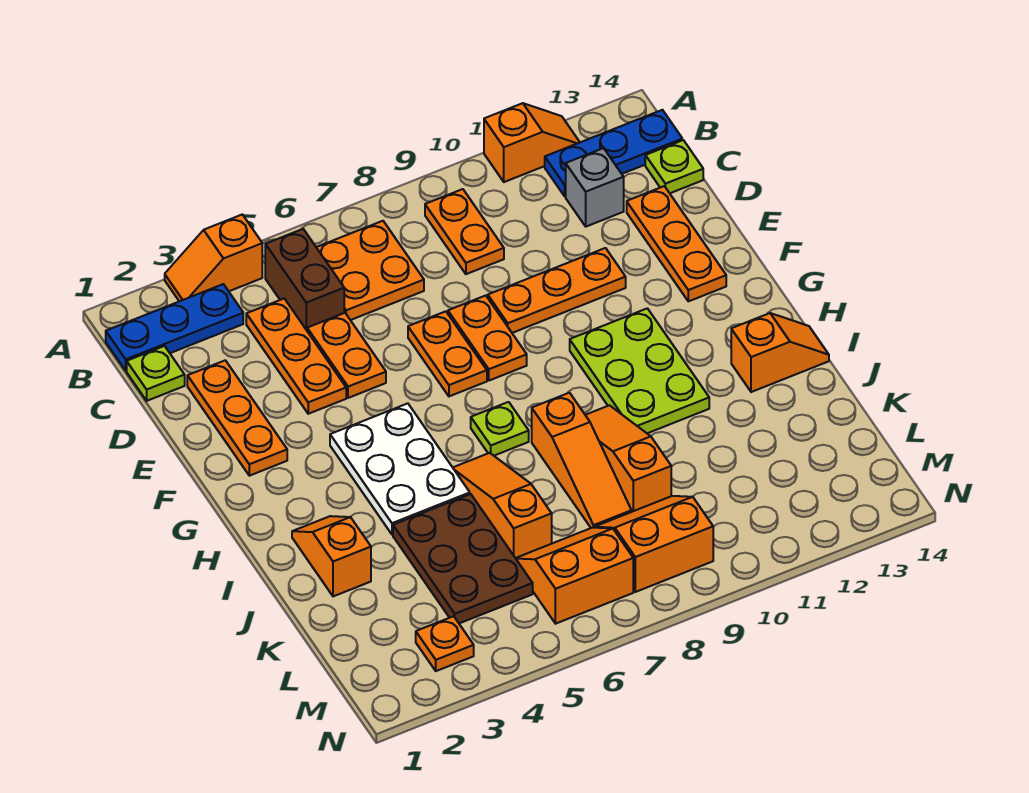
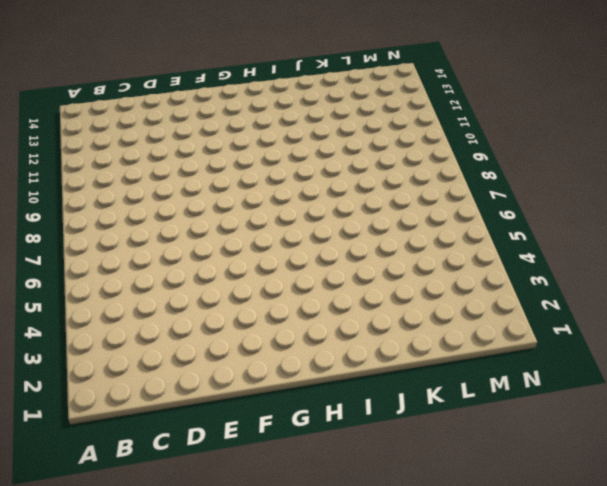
none -> orange slope A3:A4 level 1 top 4
none -> orange slope A11:A12 level 1 top 11
none -> blue plate B1:B3 level 1

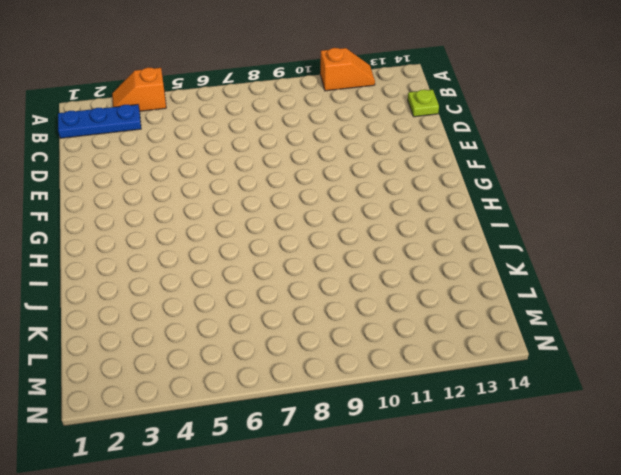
none -> brown brick B5:C5 level 1
none -> orange plate B6:C7 level 1
none -> orange plate B9:C9 level 1

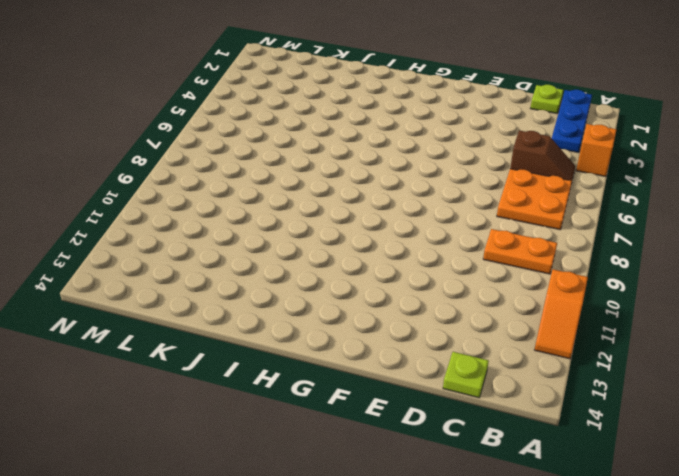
brown slope B5:C5 level 1 top C -> brown brick B5:C5 level 1
none -> blue plate B12:B14 level 1
none -> orange plate C4:E4 level 1
none -> grey brick C12 level 1

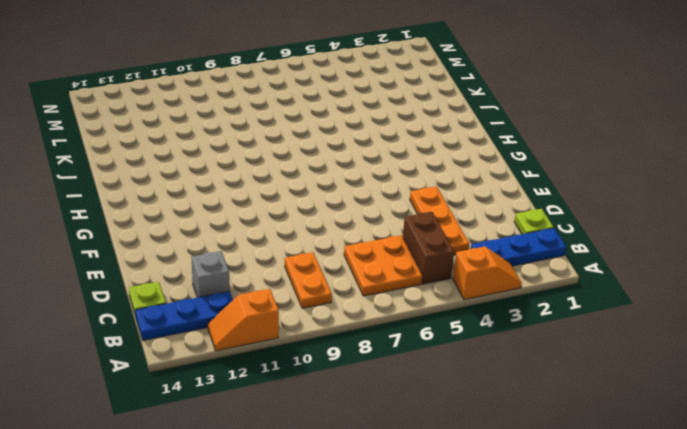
none -> orange plate D2:F2 level 1
none -> orange plate D5:E5 level 1
none -> orange plate D13:F13 level 1

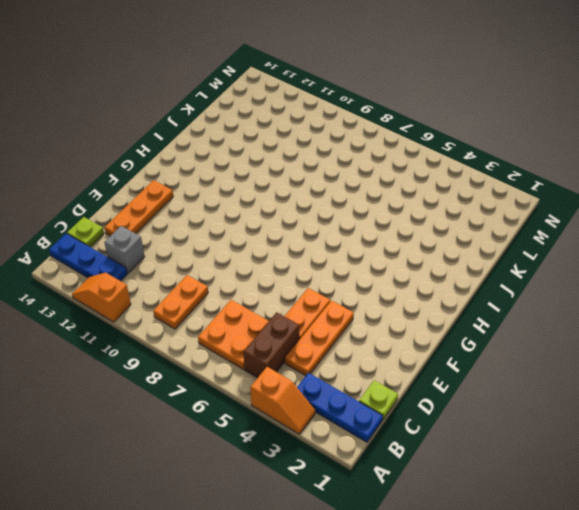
none -> orange plate D2:F2 level 1
none -> orange plate E7:F7 level 1
none -> orange plate E8:F8 level 1

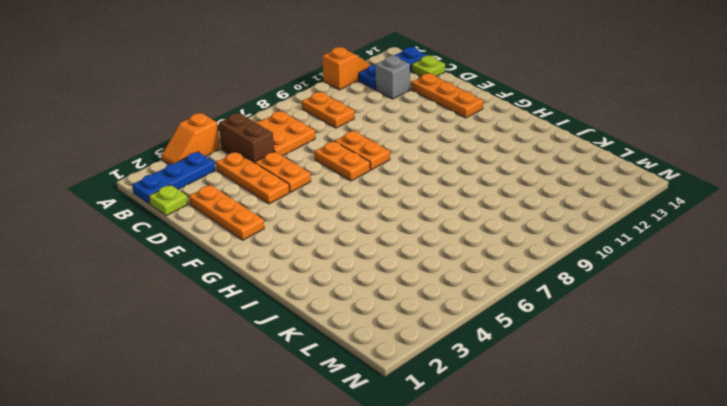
none -> orange plate E9:E11 level 1
none -> white plate G4:I5 level 1
none -> lime plate G10:I11 level 1

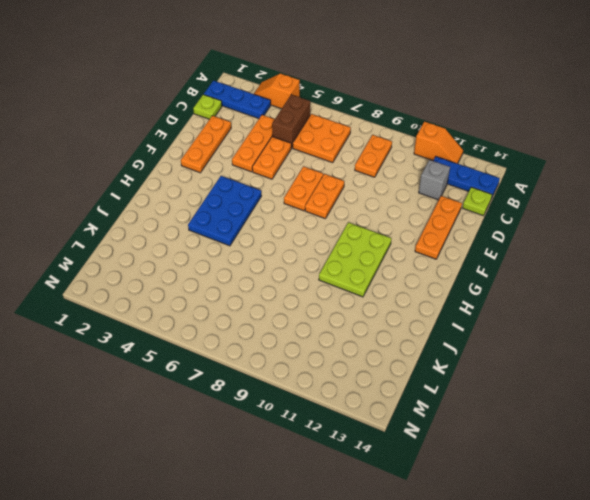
blue plate G4:I5 level 1 -> white plate G4:I5 level 1
none -> orange plate E9:E11 level 1
none -> lime plate H7 level 1
none -> orange slope I2:J2 level 1 top J

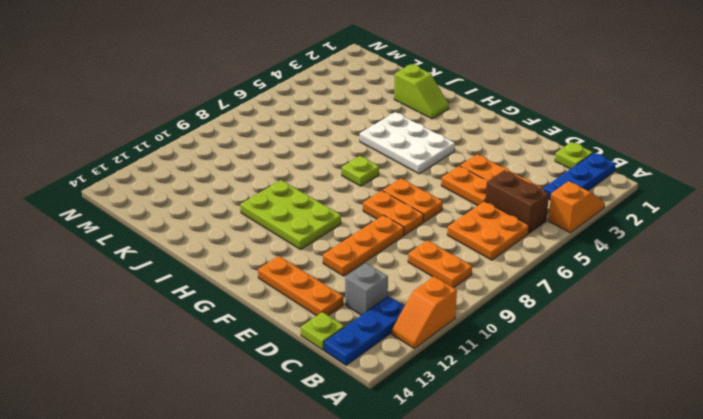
lime slope I2:J2 level 1 top J -> orange slope I2:J2 level 1 top J
none -> orange plate D2:F2 level 1
none -> orange slope I6:K6 level 1 top K
none -> orange slope I8:K8 level 1 top I

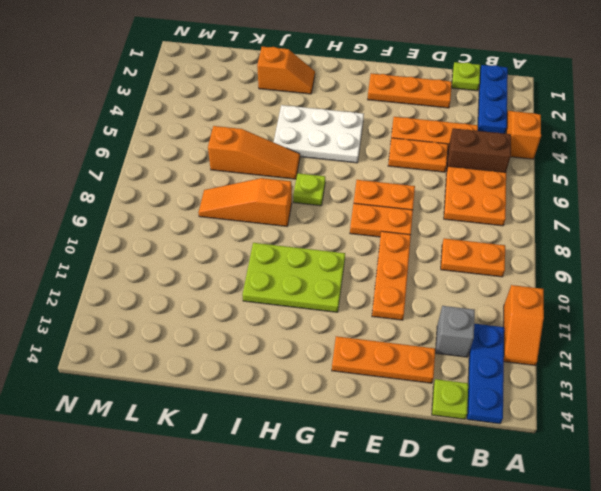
none -> orange slope I9:K9 level 1 top K
none -> orange slope I13:I14 level 1 top 13
none -> brown plate J4:L5 level 1

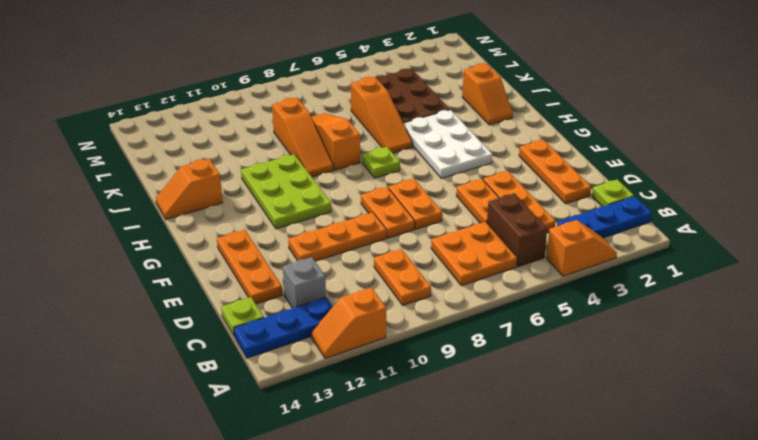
none -> orange slope L6:M7 level 1 top M
none -> orange slope L8:M9 level 1 top M
none -> orange plate M3 level 1

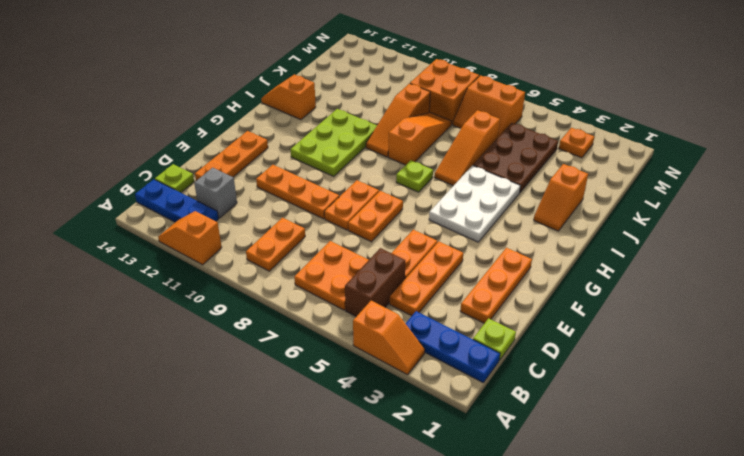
orange brick L8:M9 level 1 -> orange slope L8:M9 level 1 top M

